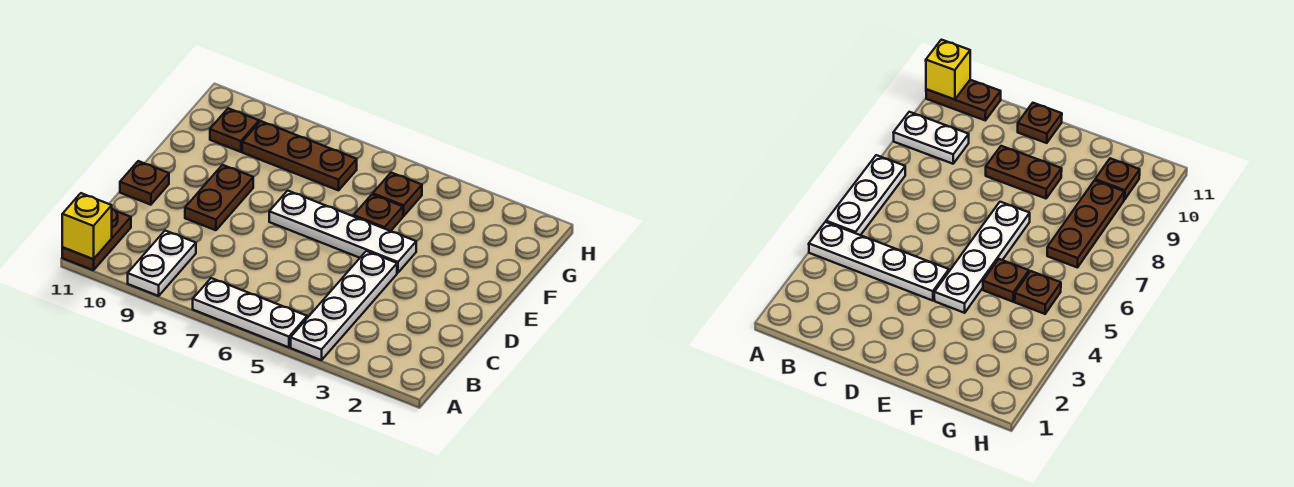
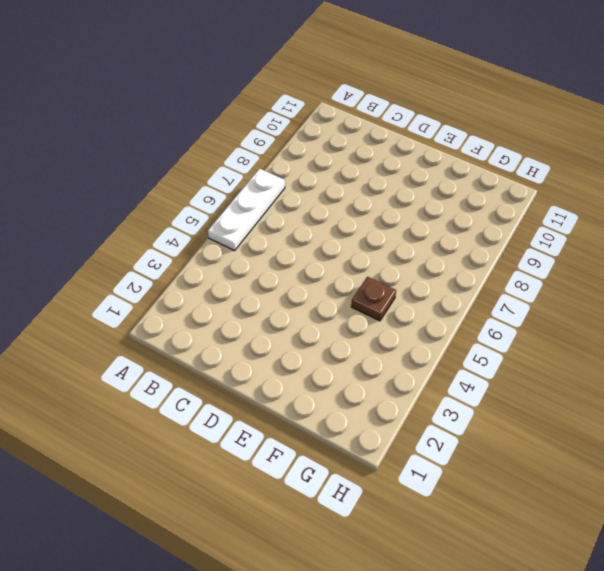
none -> white plate A4:D4 level 1
none -> white plate A9:B9 level 1
none -> brown plate A11:B11 level 1

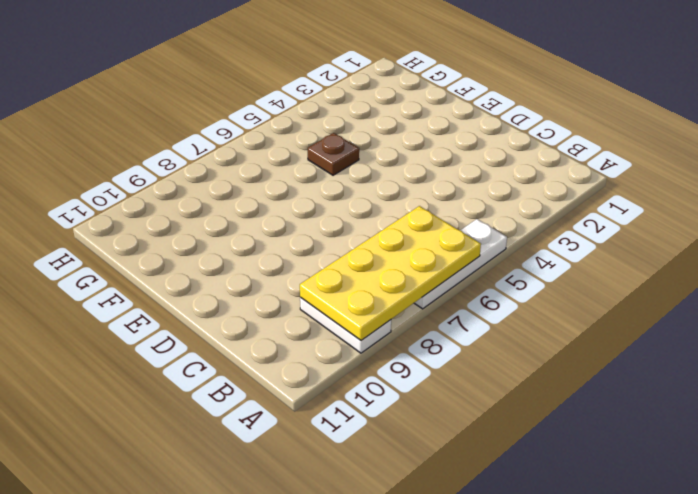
yellow plate A6:B9 level 2 -> none
none -> white plate A4:D4 level 1
none -> brown plate A11:B11 level 1
none -> brown plate D9:E9 level 1

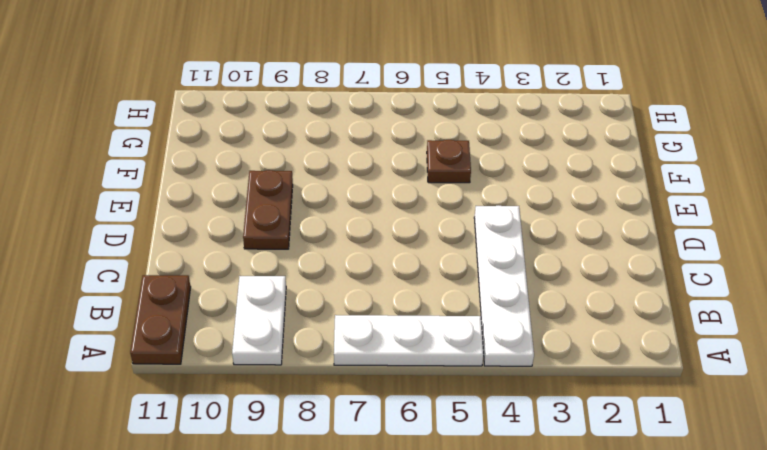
none -> brown plate D11 level 1
none -> white plate E4:E7 level 1
none -> brown plate G5 level 1

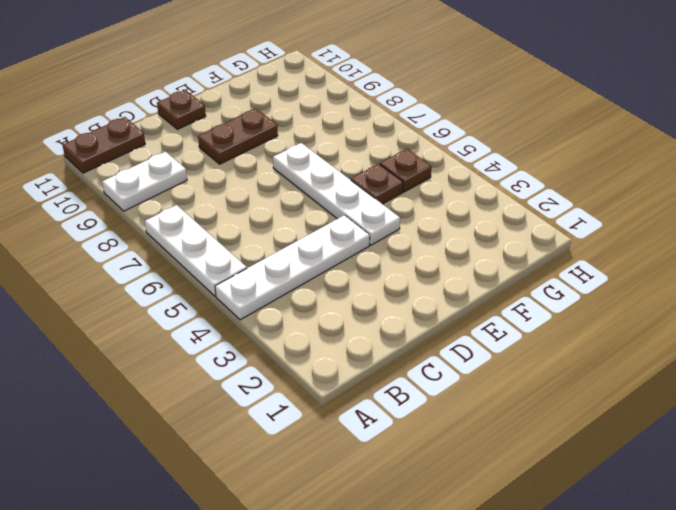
none -> brown plate G7:G9 level 1
none -> brown plate G10 level 1
none -> yellow brick A11 level 2

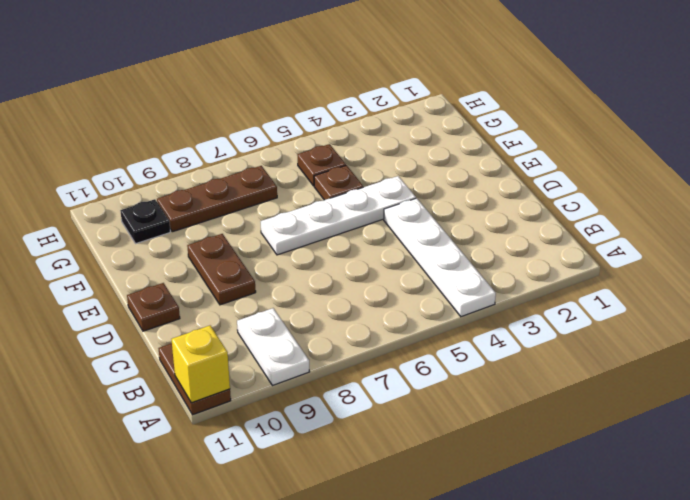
black plate G10 level 1 -> brown plate G10 level 1
none -> white plate A5:A7 level 1

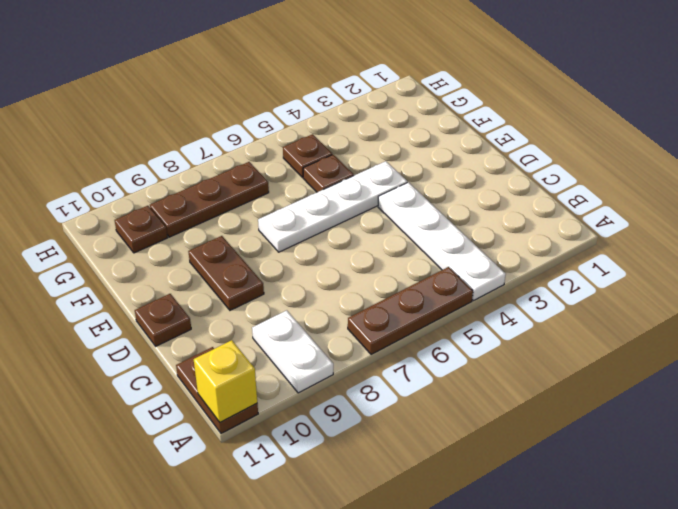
brown plate A5:A7 level 1 -> white plate A5:A7 level 1

